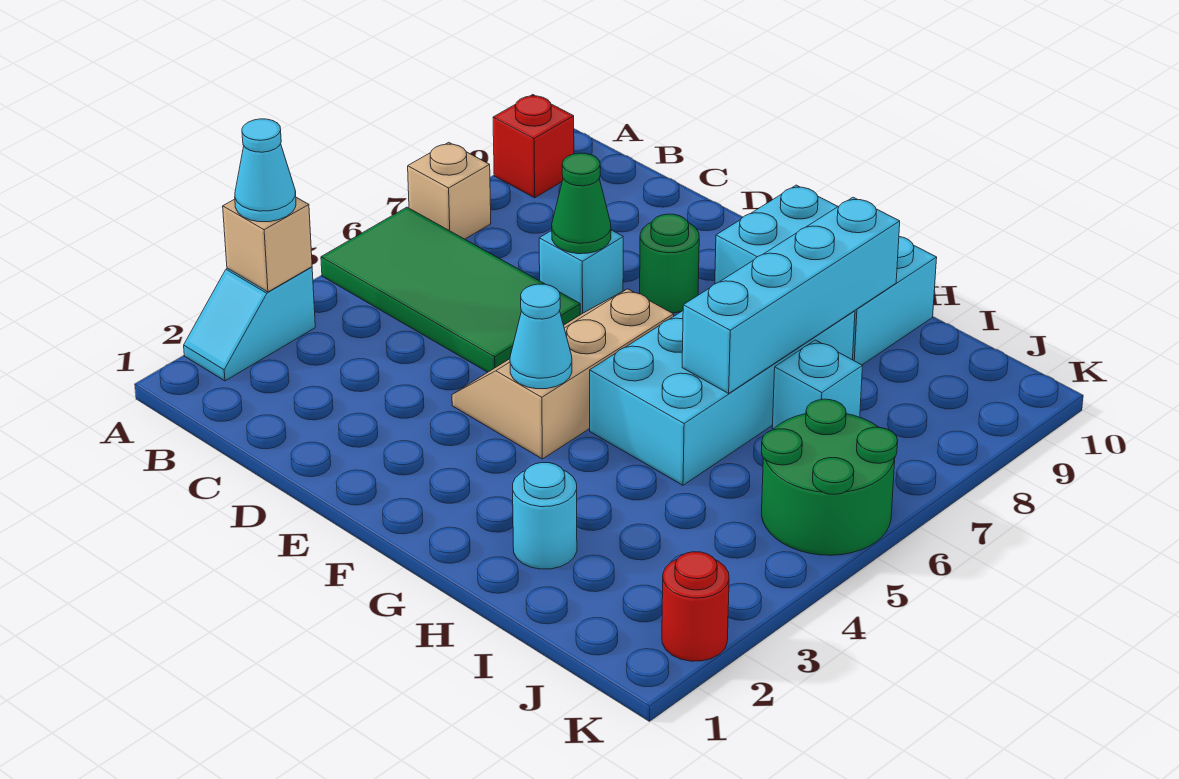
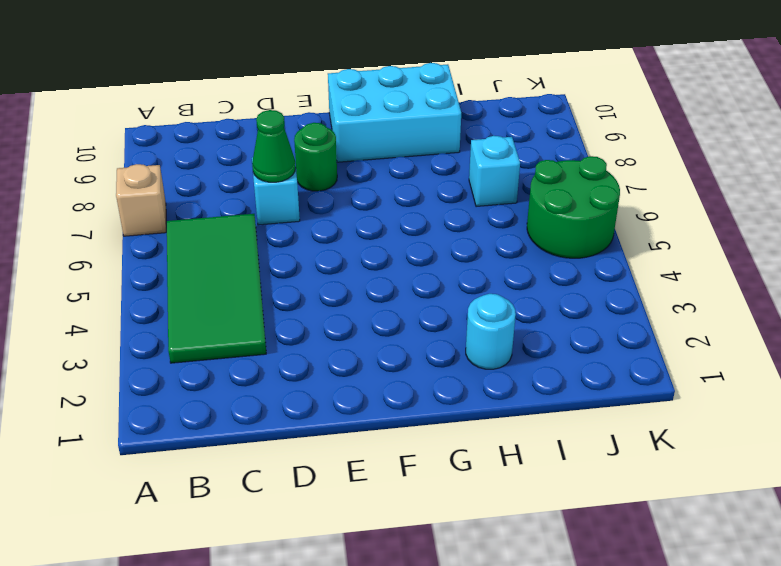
green tile B3:C6 level 1 -> green tile A5:D6 level 1
none -> cyan slope A2:A3 level 1 top 3
none -> red brick A9 level 1
none -> tan slope E4:F6 level 1 top F

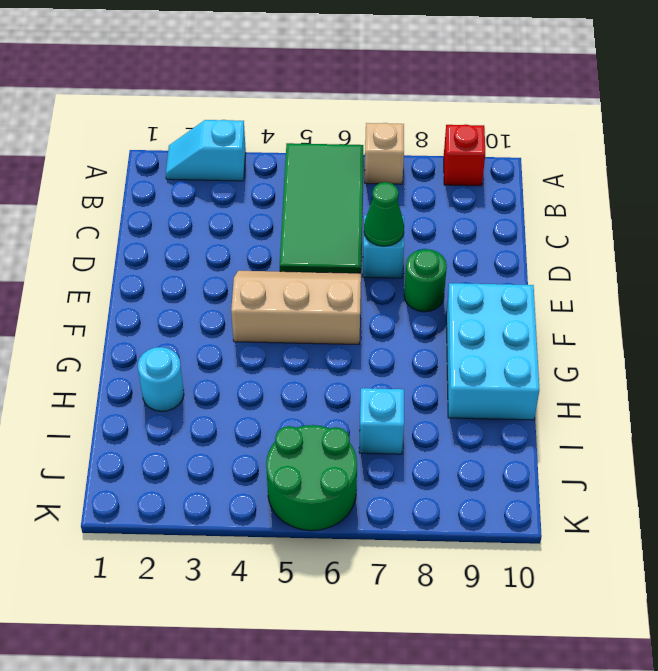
none -> cyan brick G5:H8 level 1
none -> red round brick K2 level 1
none -> tan brick A3 level 2

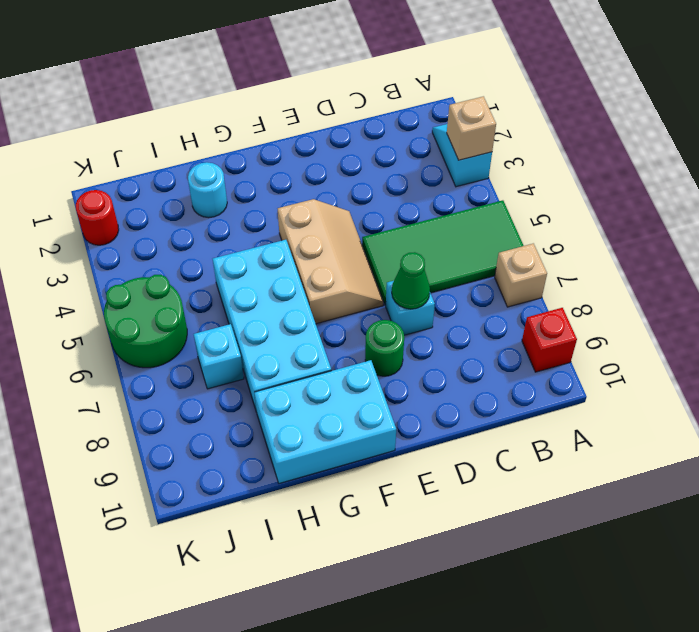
none -> cyan cone F4 level 2
none -> cyan brick H6:H9 level 2
none -> cyan cone A3 level 3

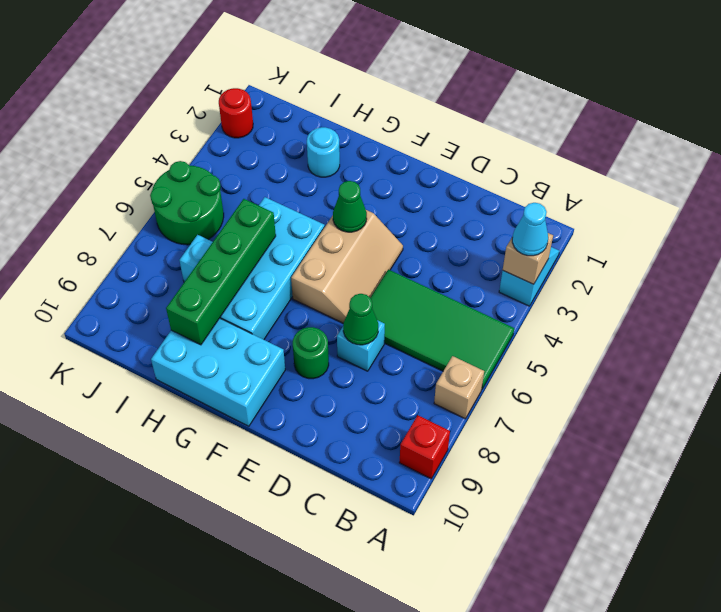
green cone F4 level 2 -> cyan cone F4 level 2
green brick H6:H9 level 2 -> cyan brick H6:H9 level 2

